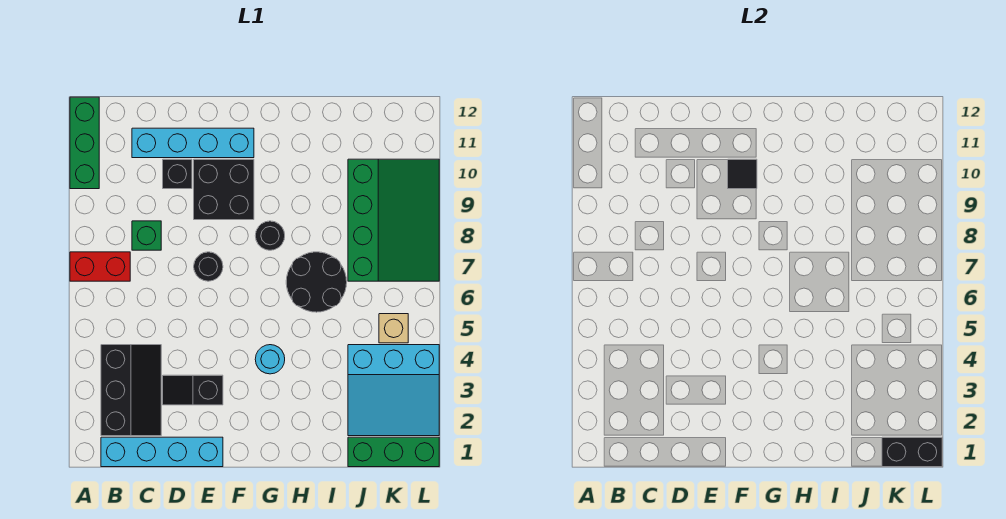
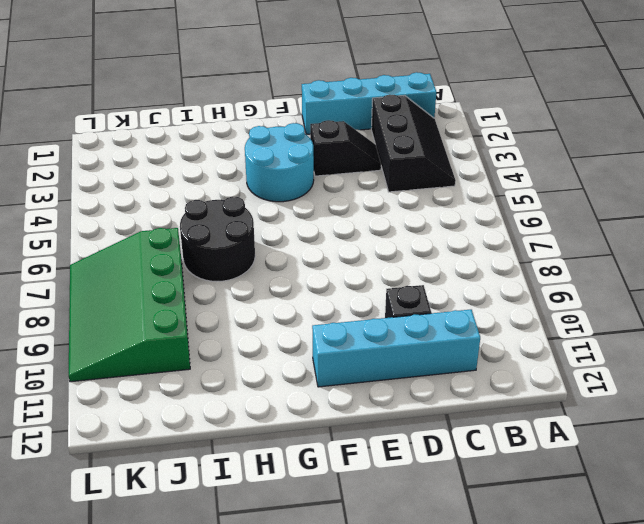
black slope B2:C4 level 1 top C -> black slope B2:C4 level 1 top B
cyan round brick F3:G4 level 1 -> cyan round brick G4 level 1
none -> red brick A7:B7 level 1
none -> green brick A10:A12 level 1
none -> green brick C8 level 1

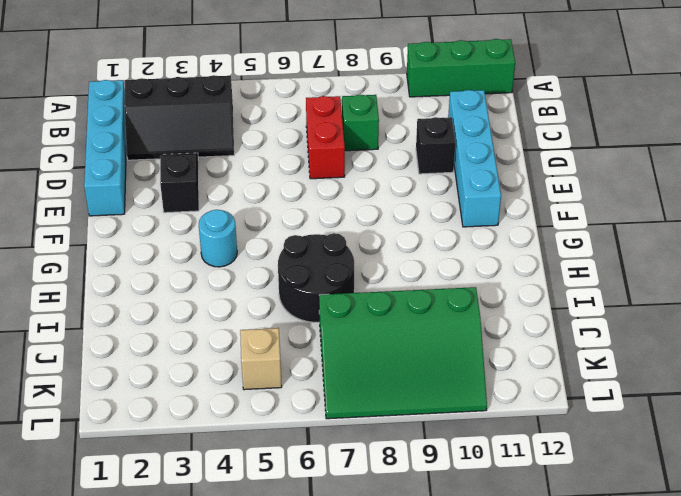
red brick C7:D7 level 1 -> red brick A7:B7 level 1
none -> black round brick E7 level 1
none -> black brick E9:F10 level 1
none -> black round brick G8 level 1

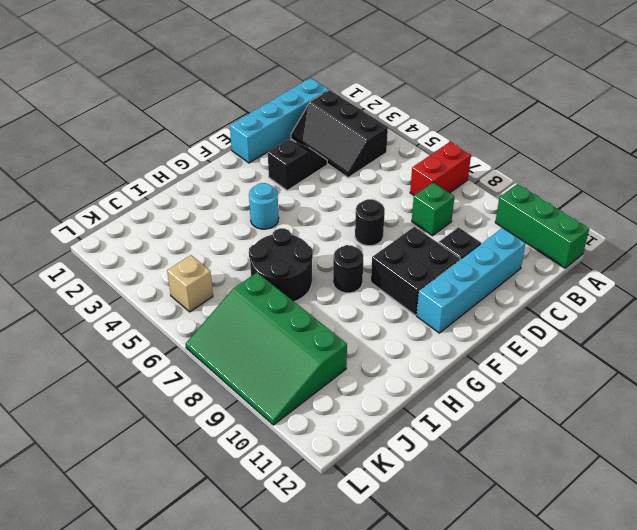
none -> green brick J1:L1 level 1
none -> cyan slope J2:L4 level 1 top 4
none -> black tile F10 level 2

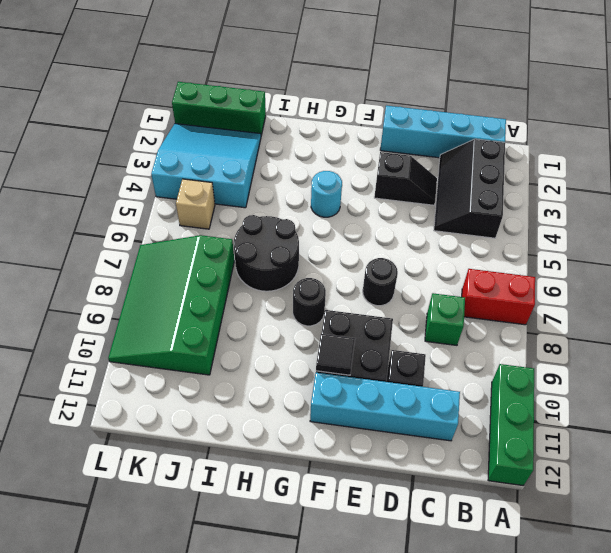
none -> black brick K1:L1 level 2

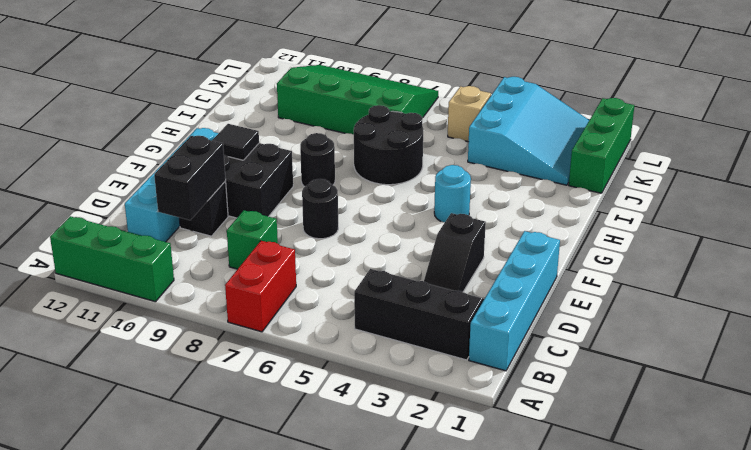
black brick C10:D10 level 2 -> black brick K1:L1 level 2

